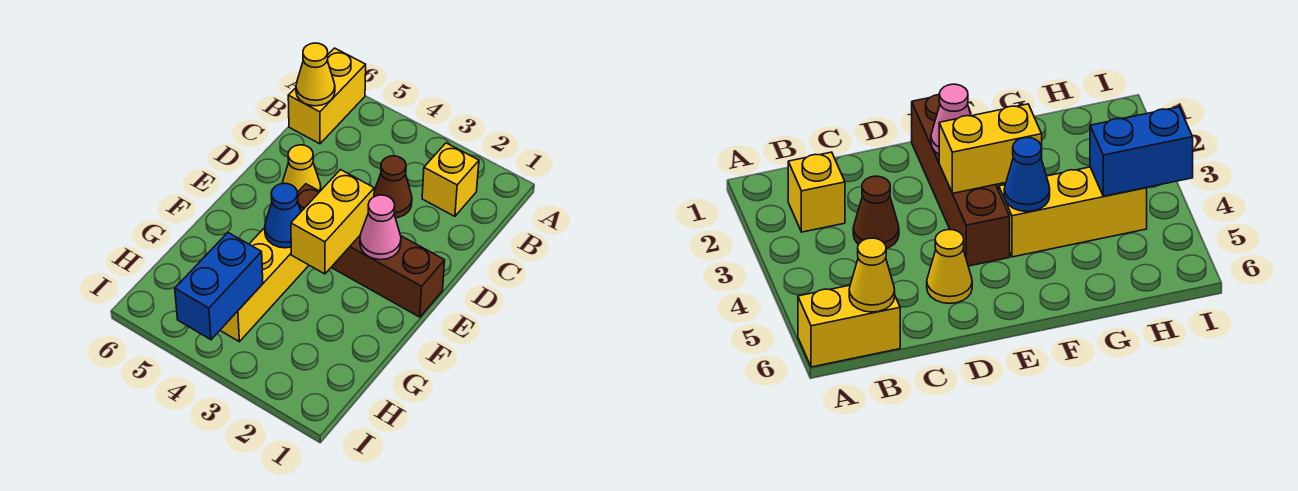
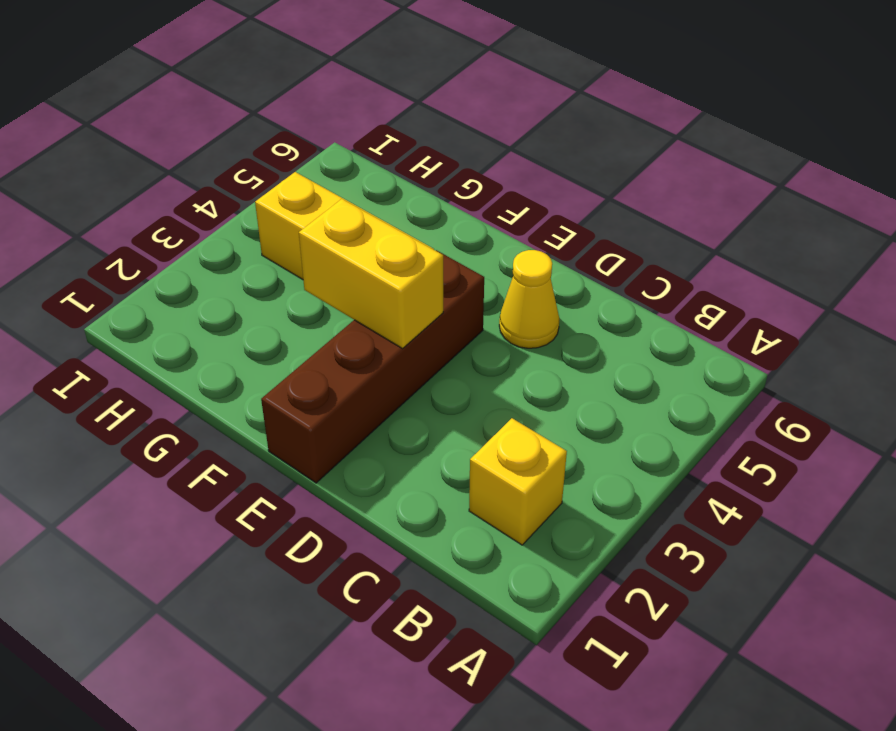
none -> yellow brick A6:B6 level 1
none -> brown cone C3 level 1

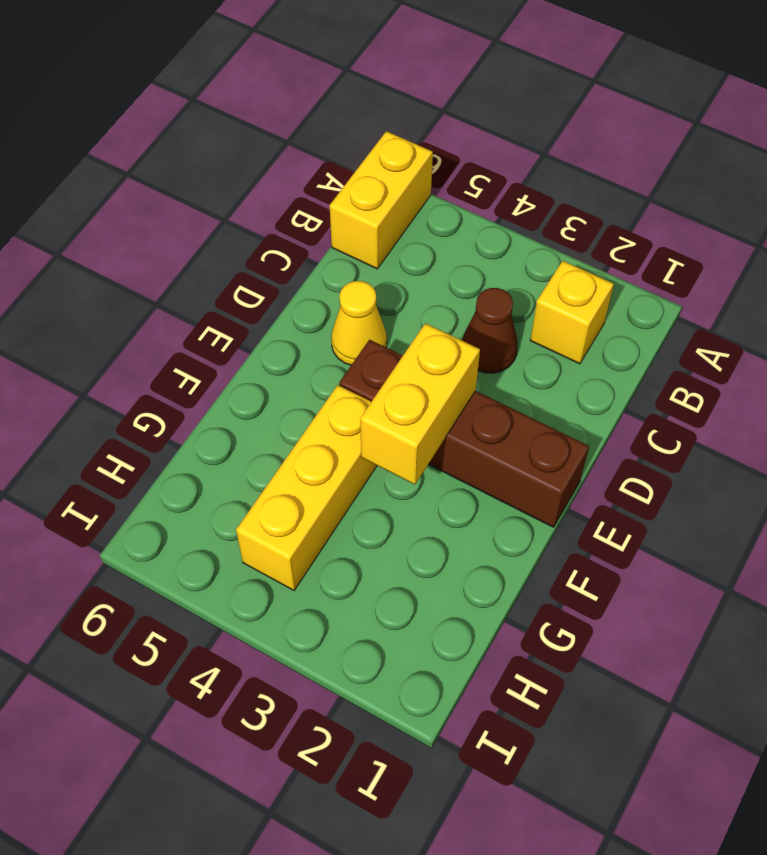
none -> yellow cone B6 level 2
none -> pink cone E2 level 2

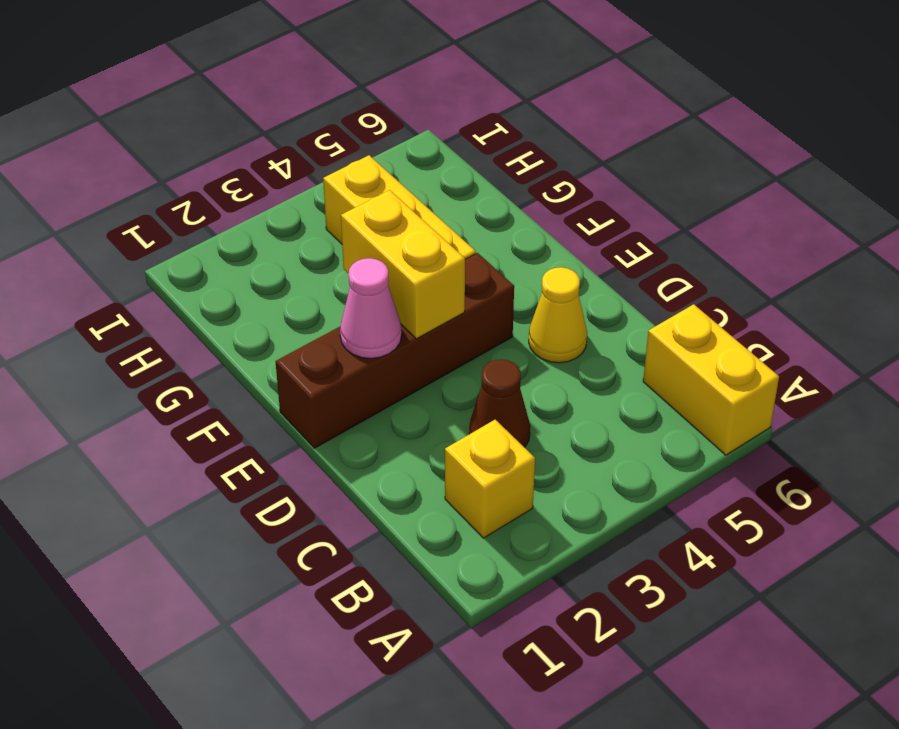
none -> yellow cone B6 level 2
none -> blue cone F4 level 2

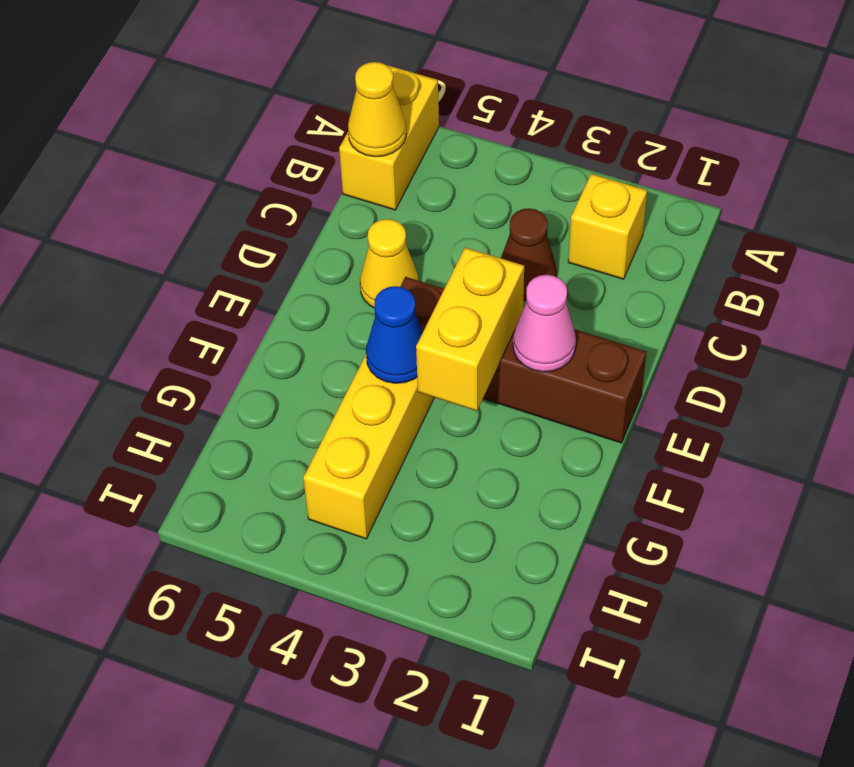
none -> blue brick H4:I4 level 2

